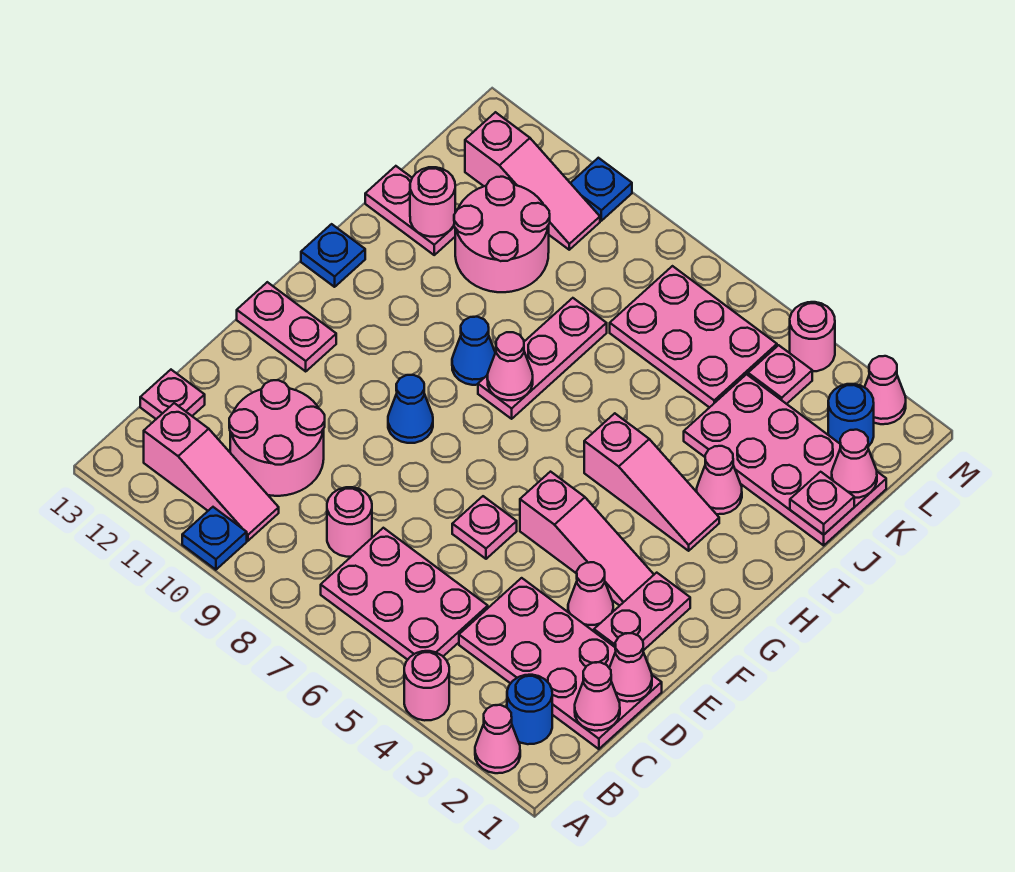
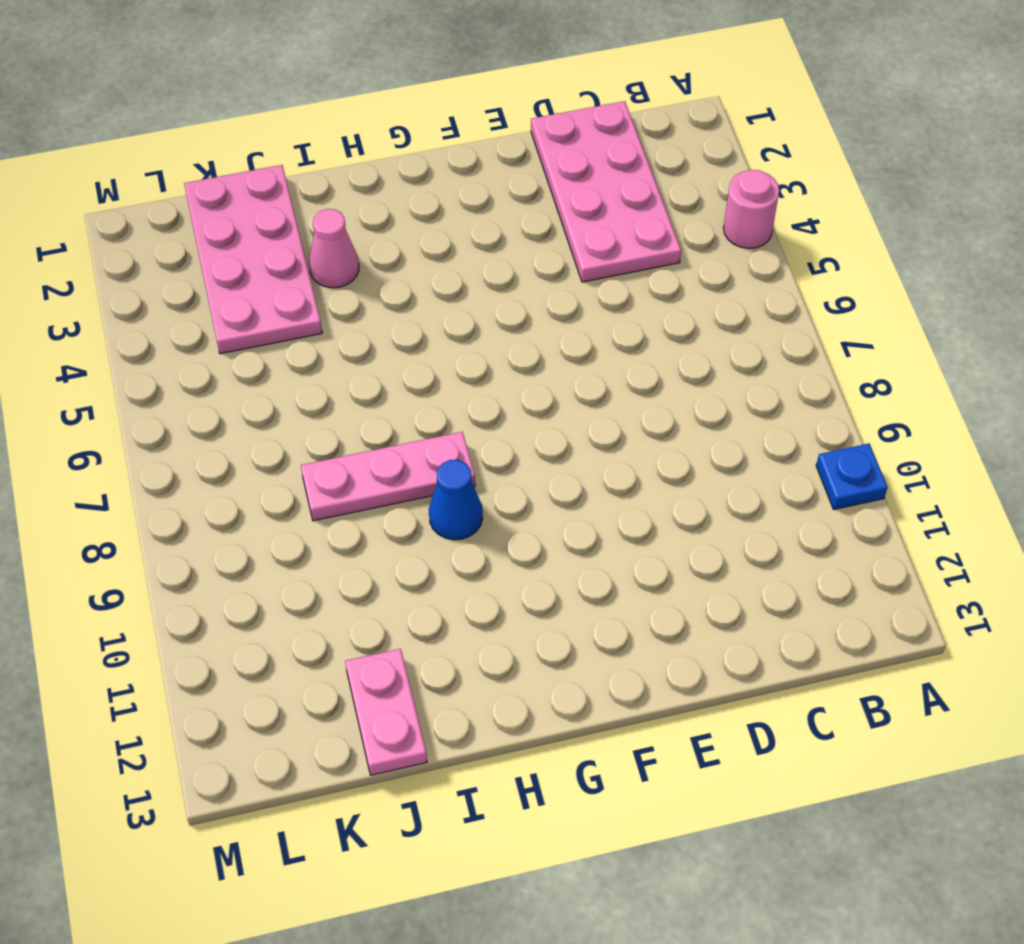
none -> pink cone A2 level 1
none -> blue round brick B2 level 1
none -> pink plate B5:C7 level 1
none -> pink slope B10:B12 level 1 top 12

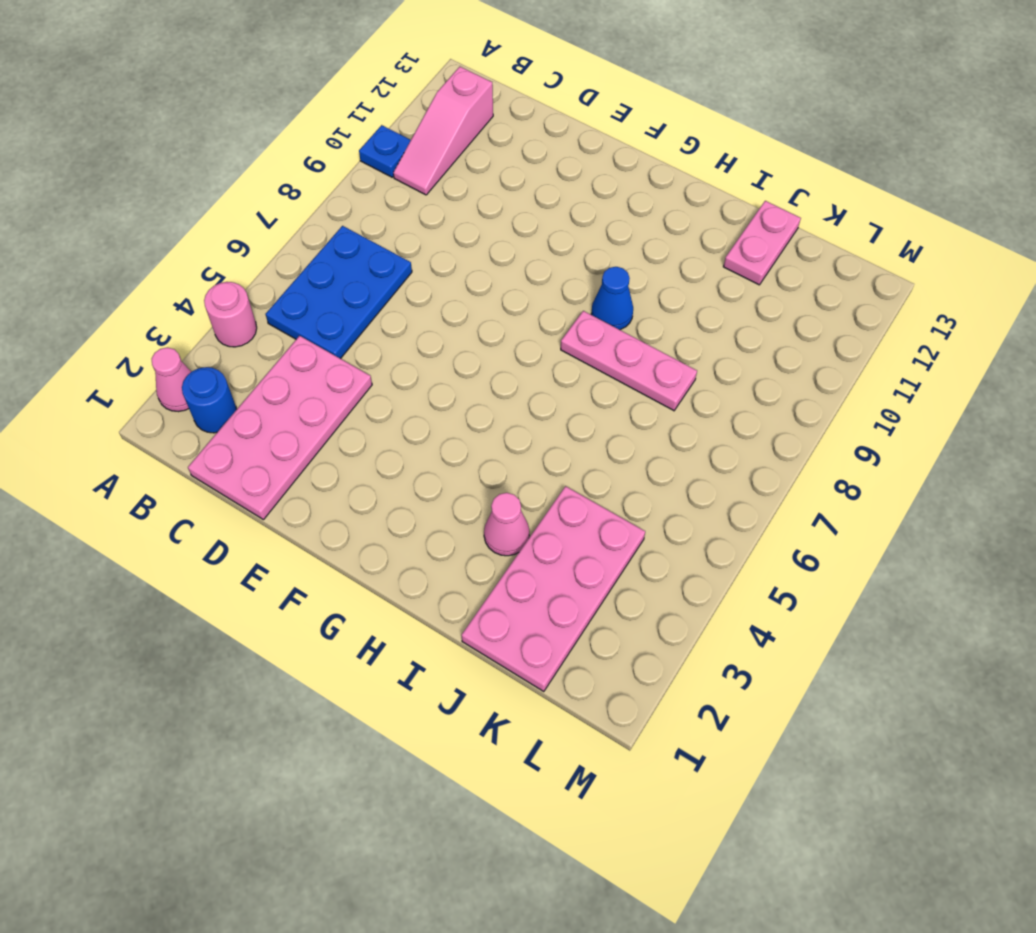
blue plate B5:C7 level 1 -> pink plate B5:C7 level 1
none -> pink round brick C8 level 1
none -> pink round brick C10:D11 level 1
none -> pink plate C13 level 1
none -> pink plate E2:F2 level 1

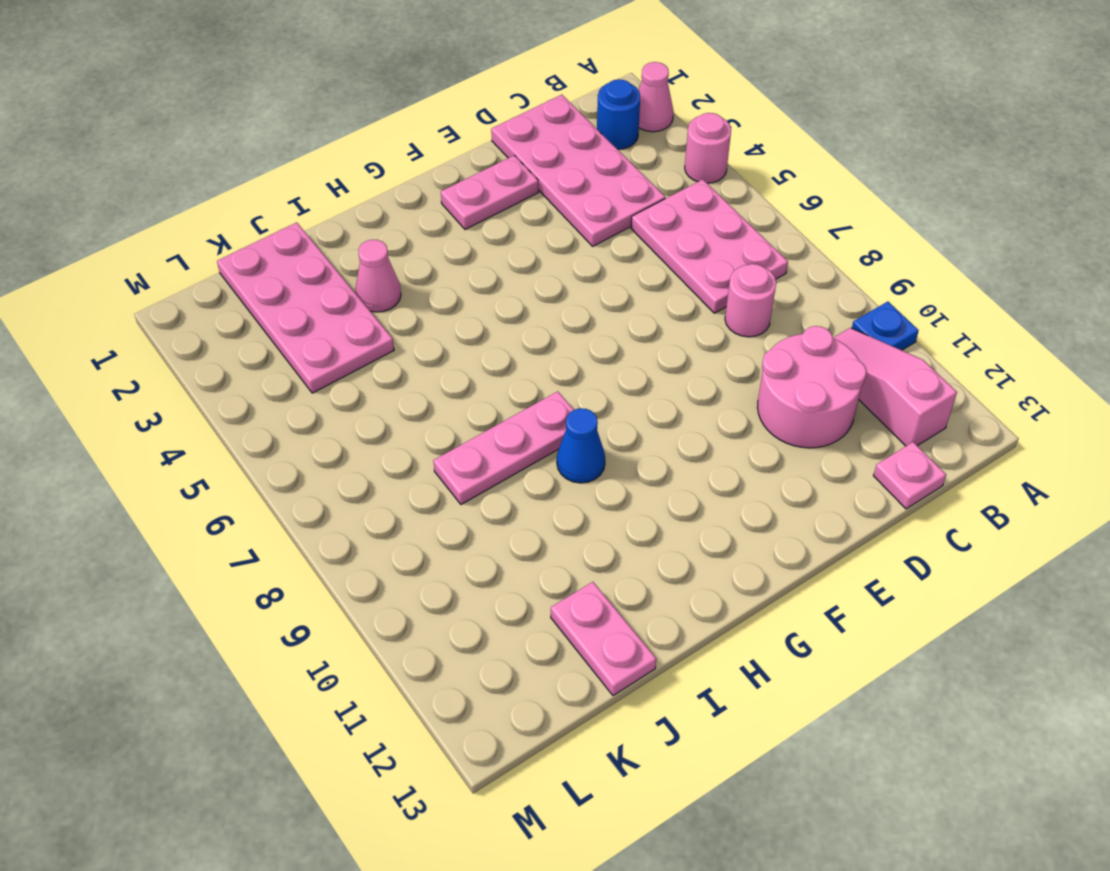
none -> pink cone E3 level 1
none -> pink plate E6 level 1
none -> pink slope F3:F5 level 1 top 5
none -> blue cone F9 level 1

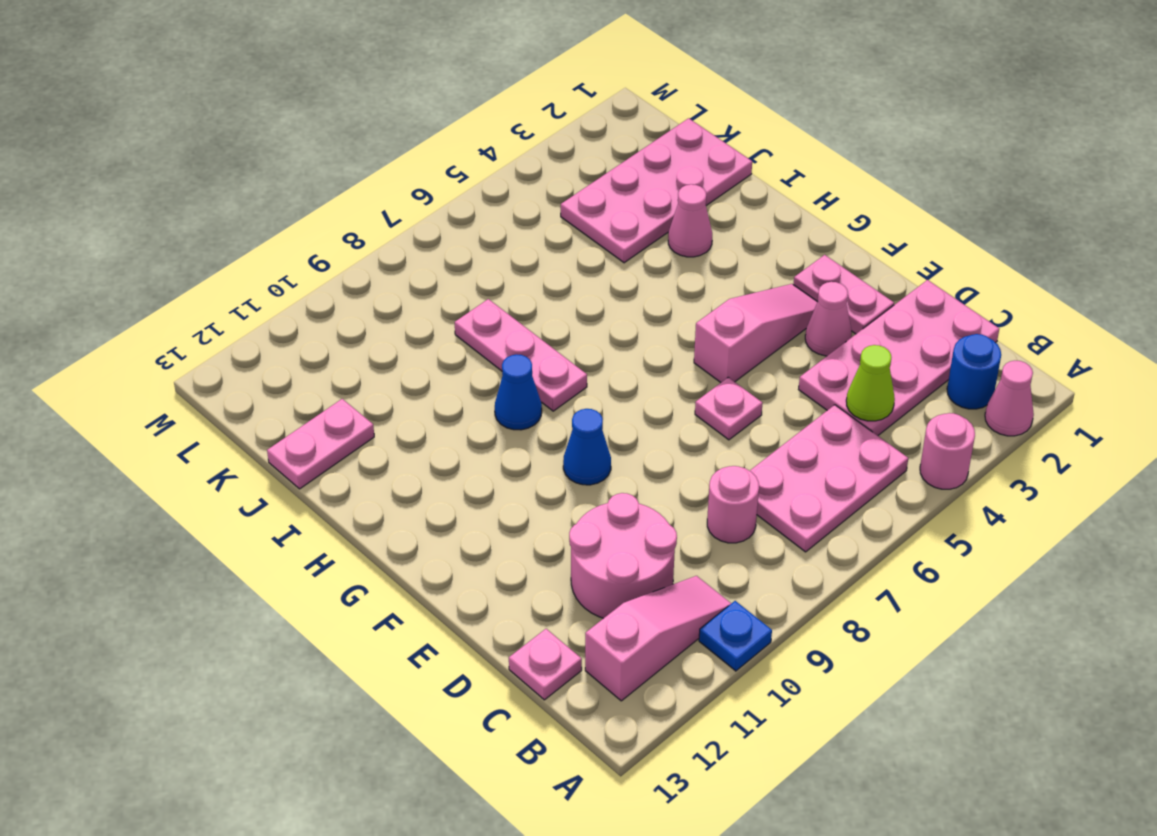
lime cone C4 level 2 -> none
none -> pink plate F12:F13 level 1
none -> pink slope H3:H5 level 1 top 5
none -> blue plate H13 level 1
none -> pink round brick J10:K11 level 1

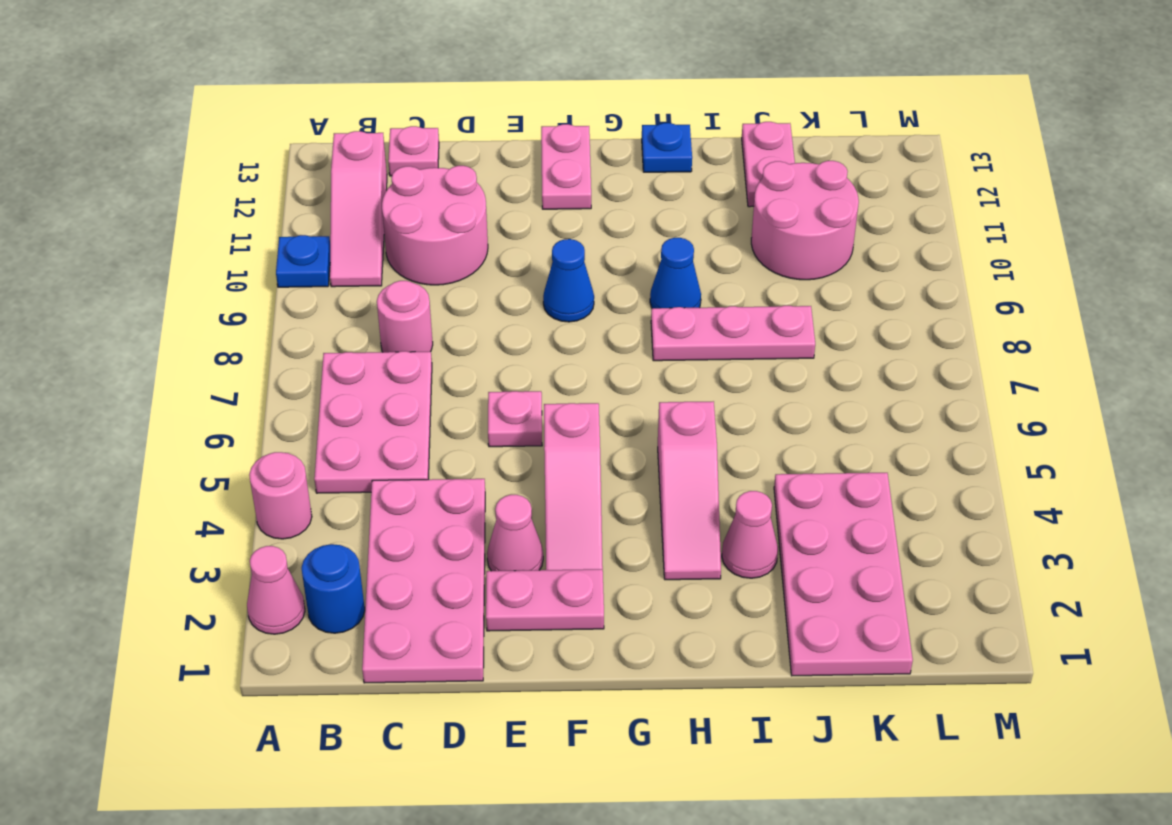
none -> pink plate K5:L7 level 1
none -> blue round brick L2 level 1
none -> pink plate L4 level 1
none -> pink slope L10:L12 level 1 top 12

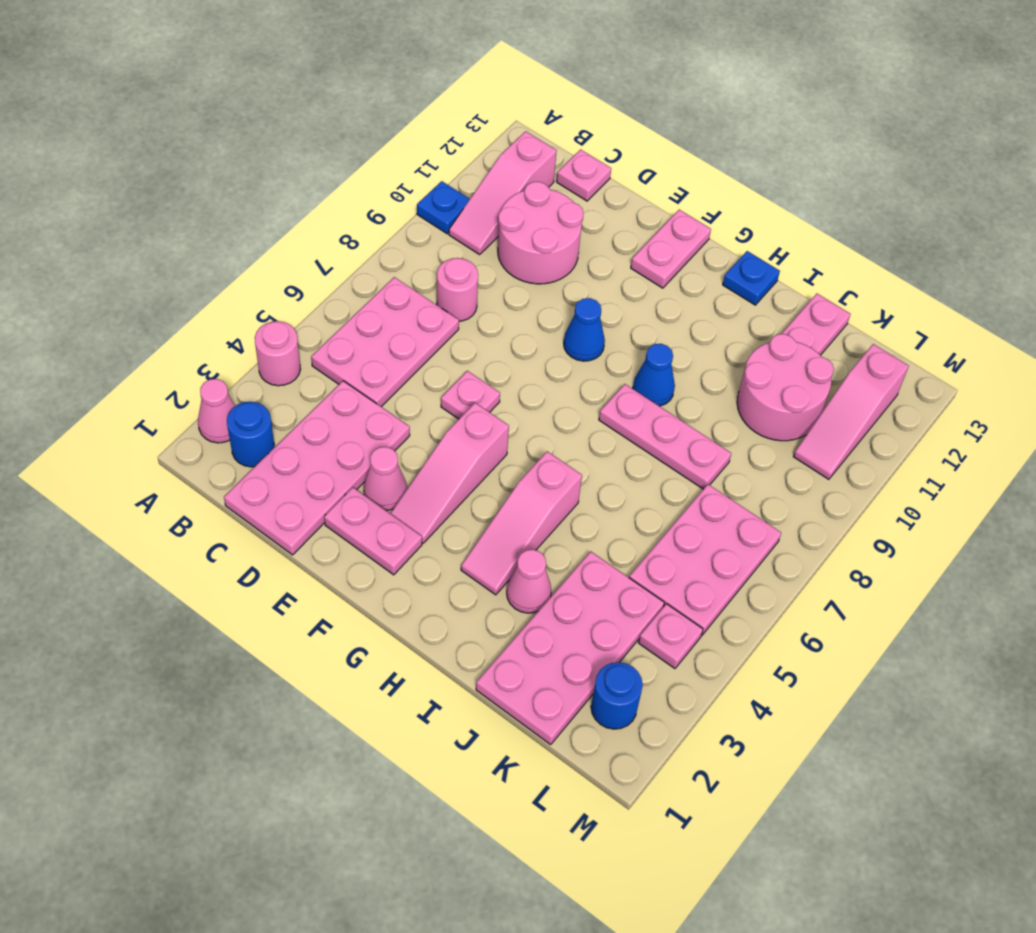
none -> pink cone M2 level 1
none -> pink round brick M4 level 1
none -> blue plate M10 level 1
none -> pink cone C1 level 2

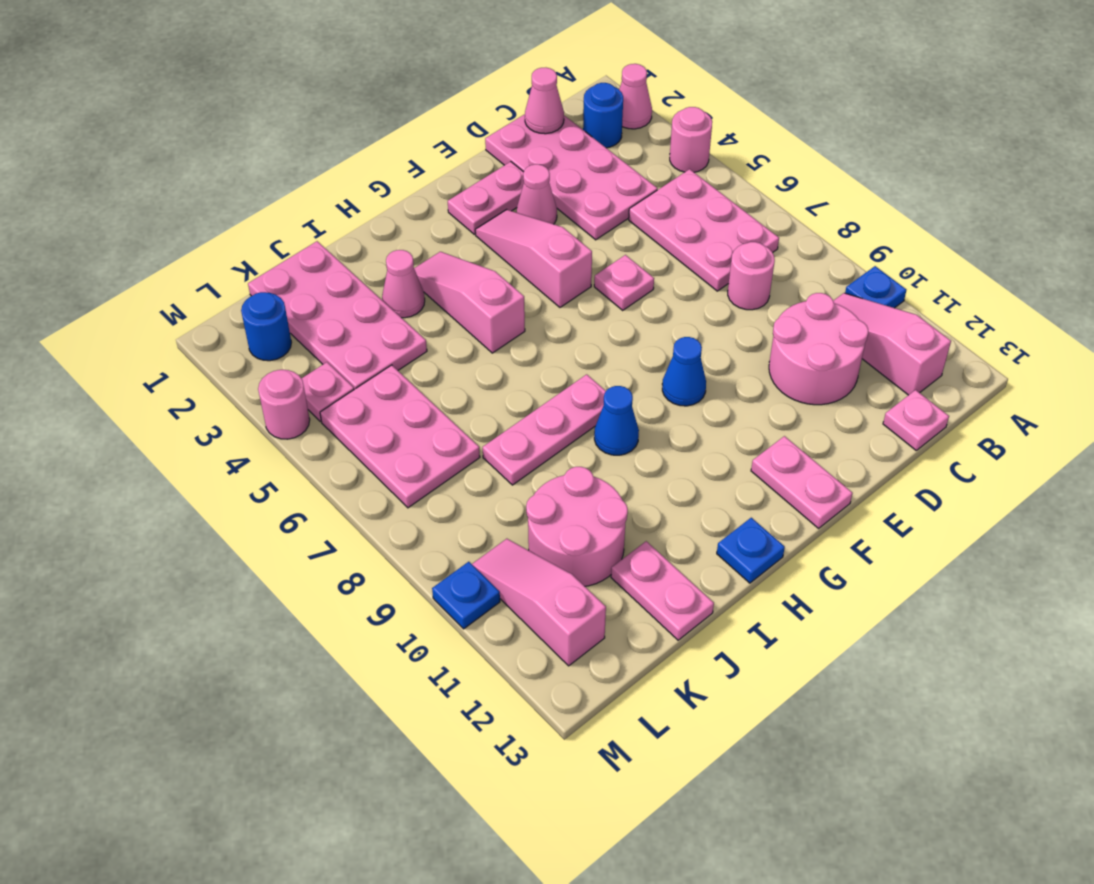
none -> pink cone M2 level 1
none -> pink cone D1 level 2
none -> pink cone H8 level 2
none -> pink plate J1 level 2

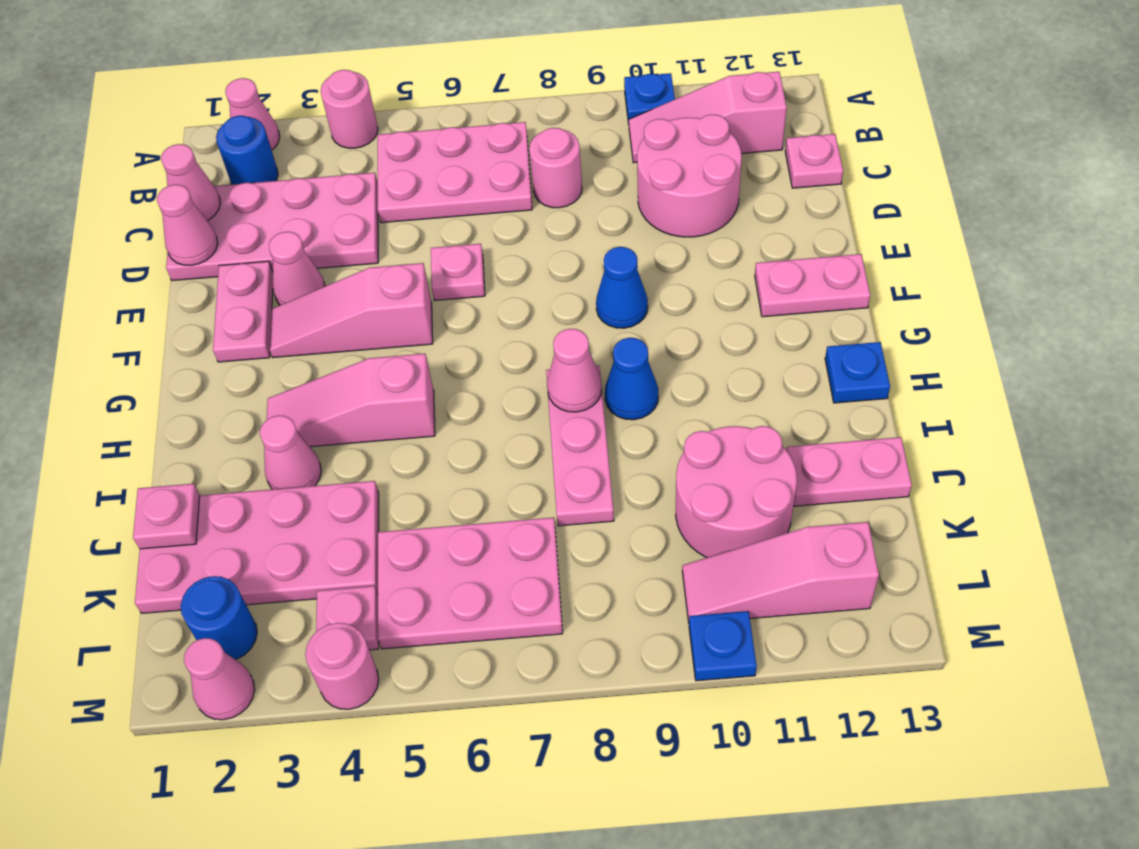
none -> pink round brick J12 level 2
none -> pink cone K1 level 2

